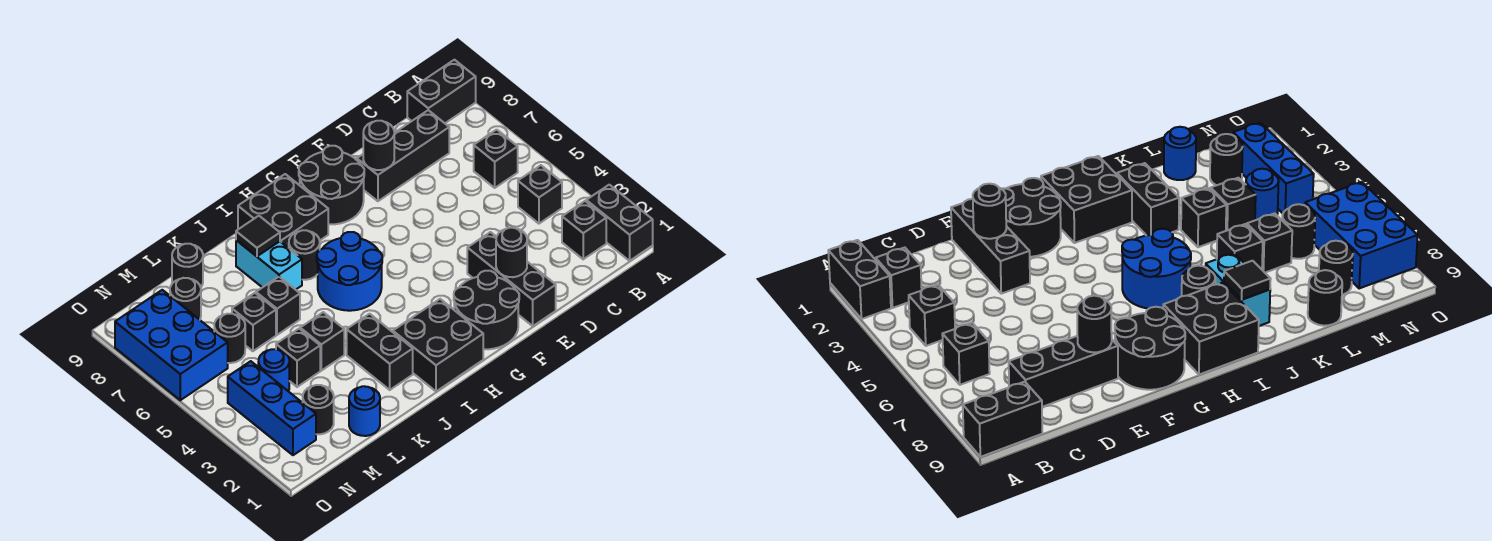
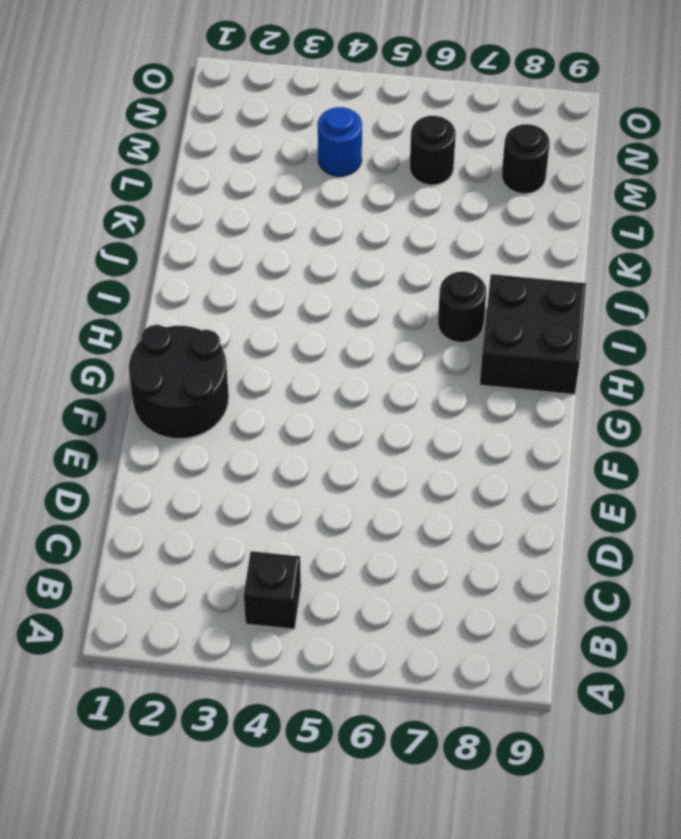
none -> black brick A1:A2 level 1
none -> black brick A9:B9 level 1
none -> black brick B2 level 1
none -> black brick B6 level 1

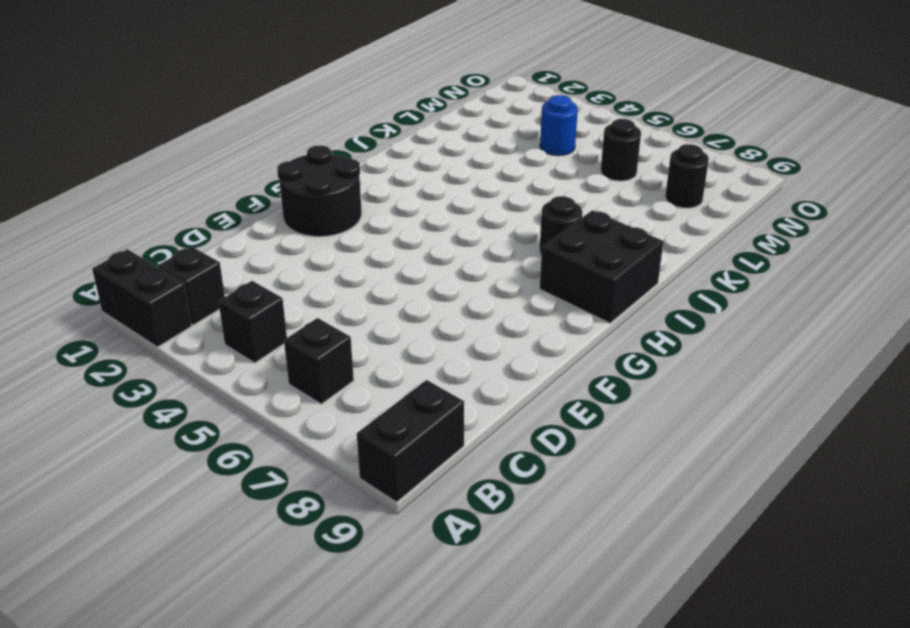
none -> black brick C8:E8 level 1
none -> black brick E1:E3 level 1
none -> black round brick F8:G9 level 1
none -> black brick H1:I2 level 1

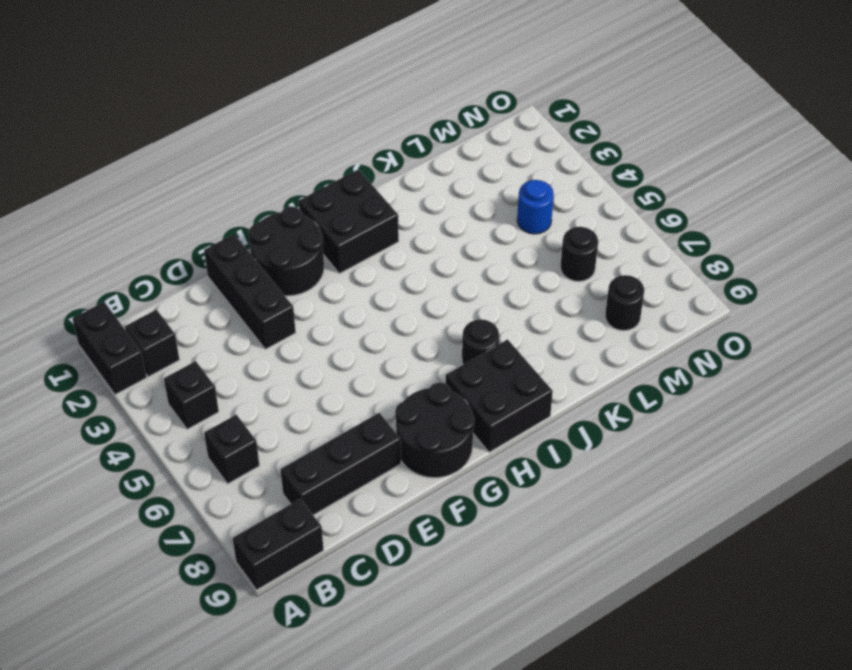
none -> blue round brick H5:I6 level 1
none -> black brick J2:J3 level 1
none -> cyan brick J7:J8 level 1
none -> black brick K4 level 1

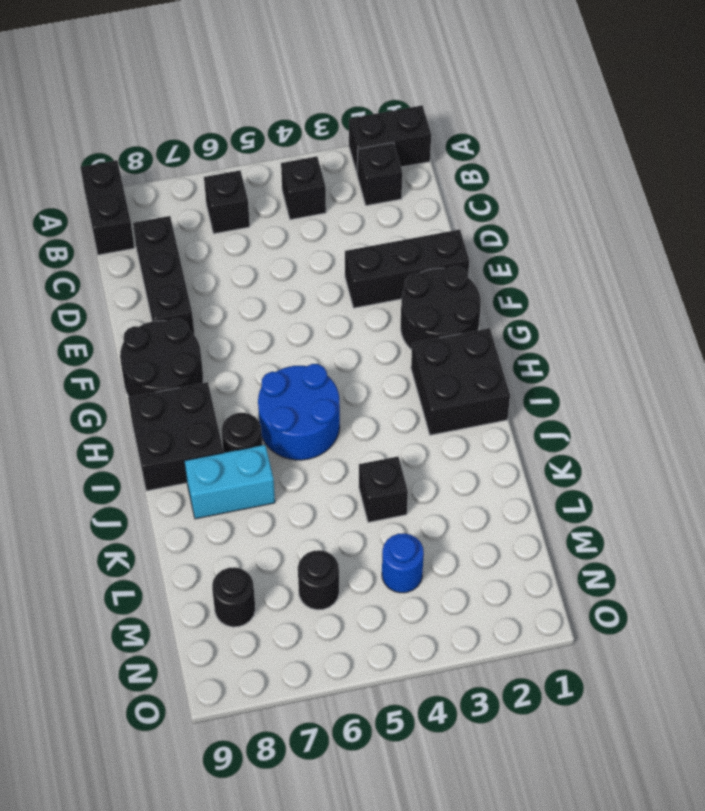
none -> black brick J2:J3 level 1
none -> black brick K6 level 1
none -> blue round brick L1 level 1
none -> black brick L4 level 1

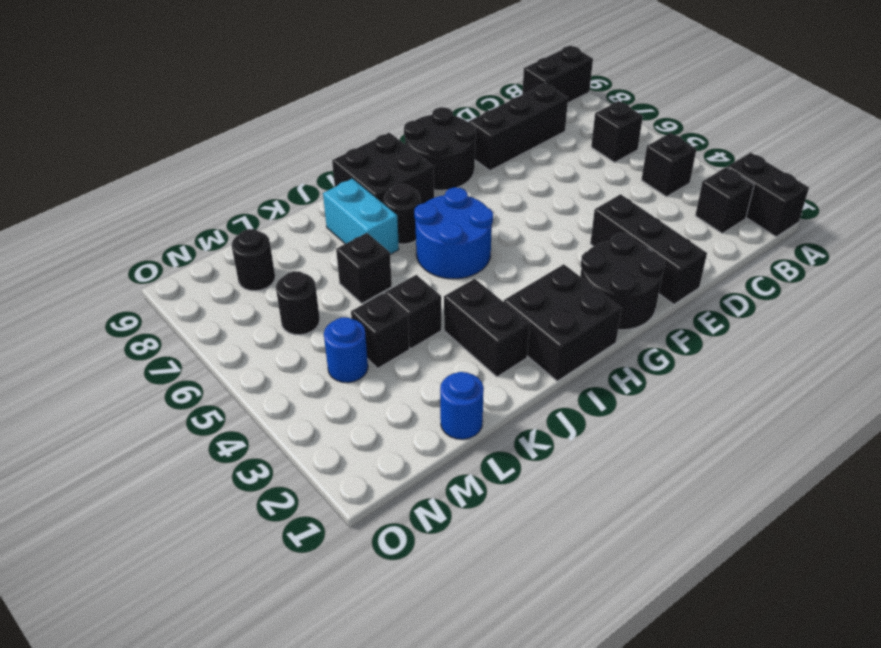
none -> black brick L6 level 1
none -> black round brick L9 level 1
none -> black round brick M2 level 1
none -> blue brick N2:N4 level 1

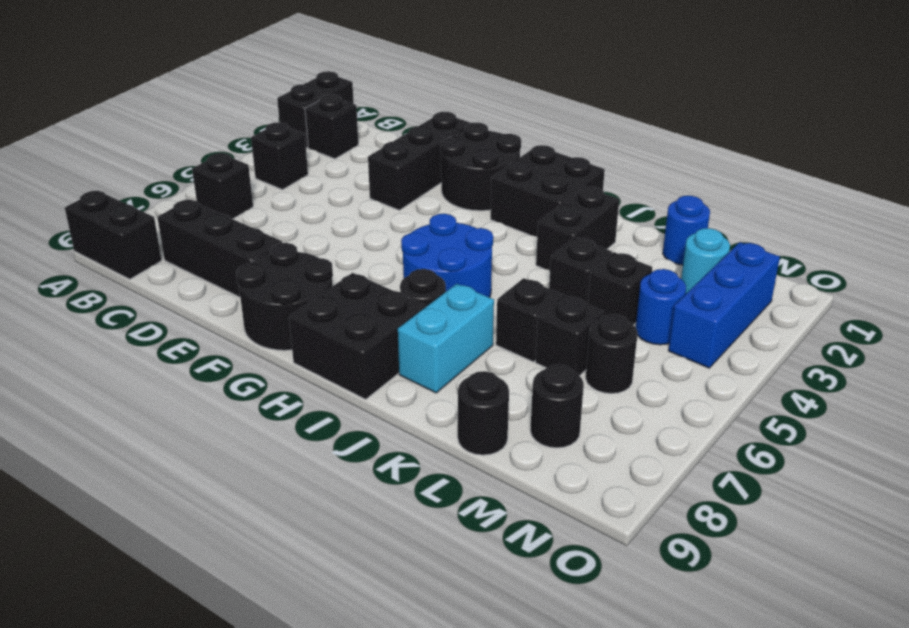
cyan round brick M2 level 1 -> black round brick M2 level 1
none -> blue brick N6:O8 level 1
none -> black round brick E2 level 2
none -> black round brick E8 level 2
none -> black tile J8 level 2

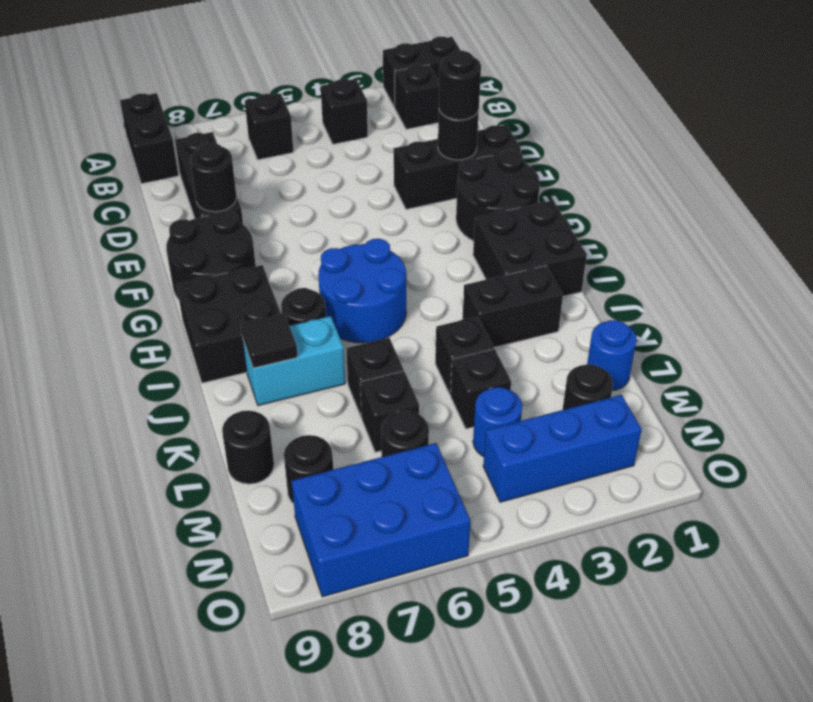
black round brick E2 level 3 -> none

